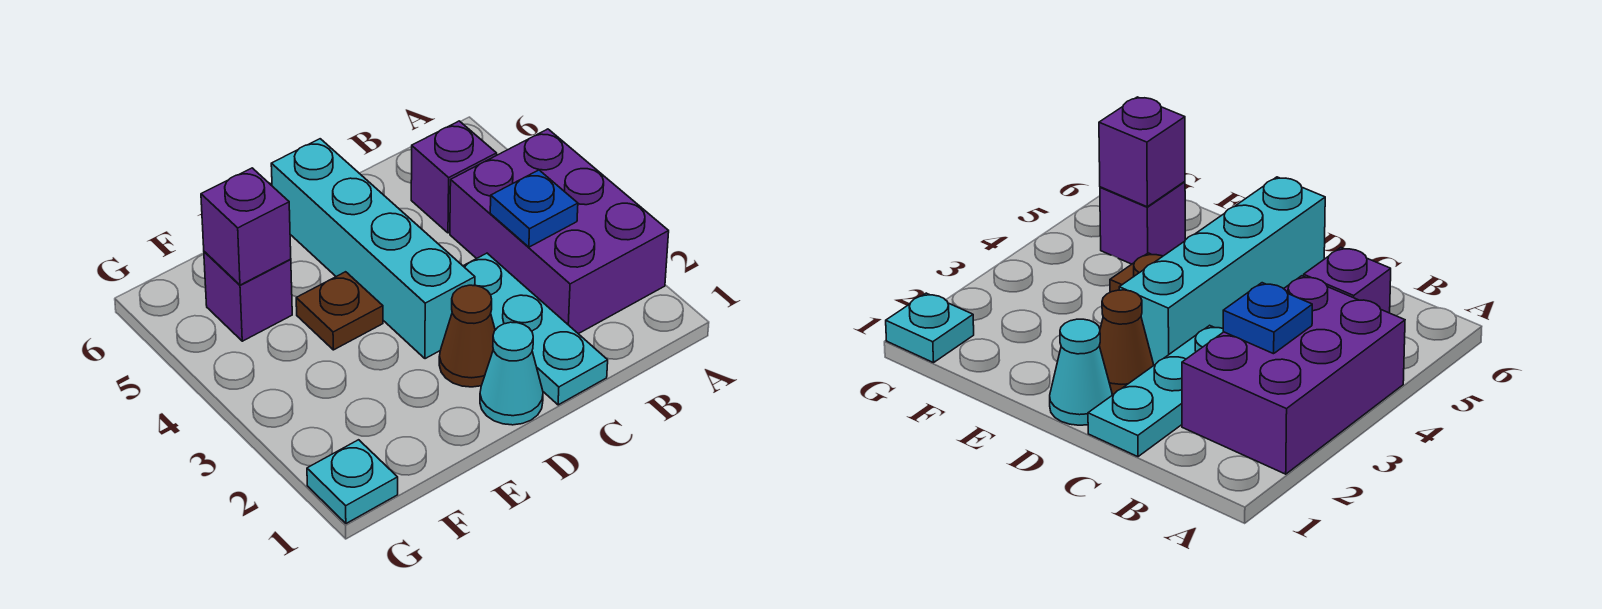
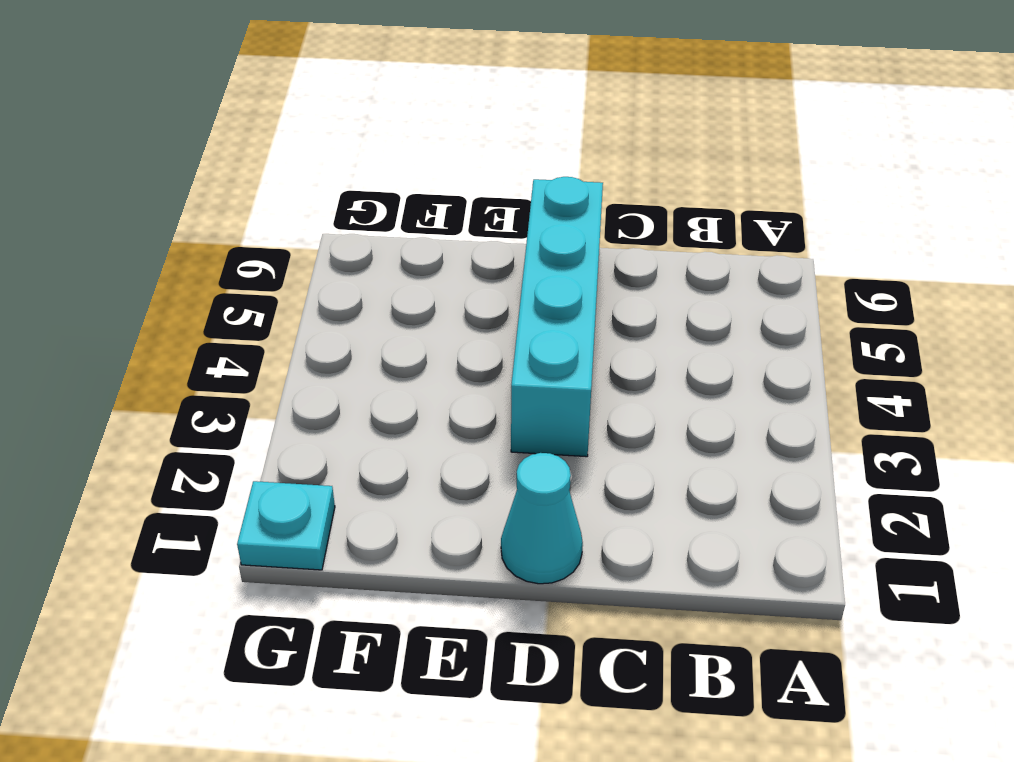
none -> purple brick A2:B4 level 1
none -> purple brick B5 level 1

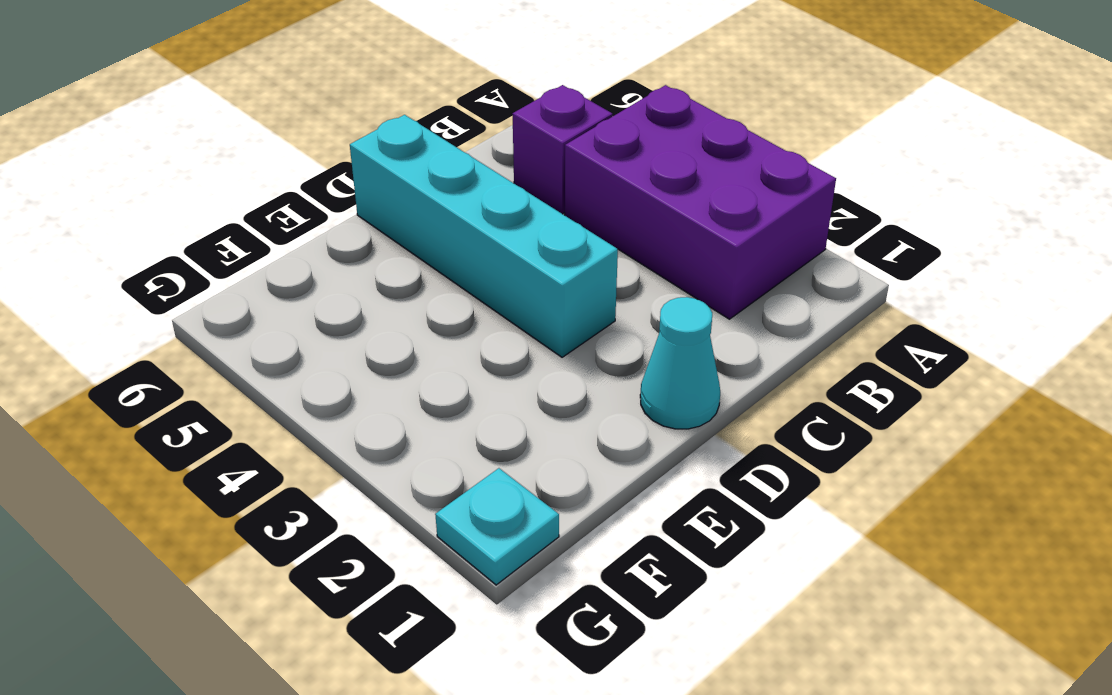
none -> cyan plate C1:C3 level 1
none -> brown cone D2 level 1

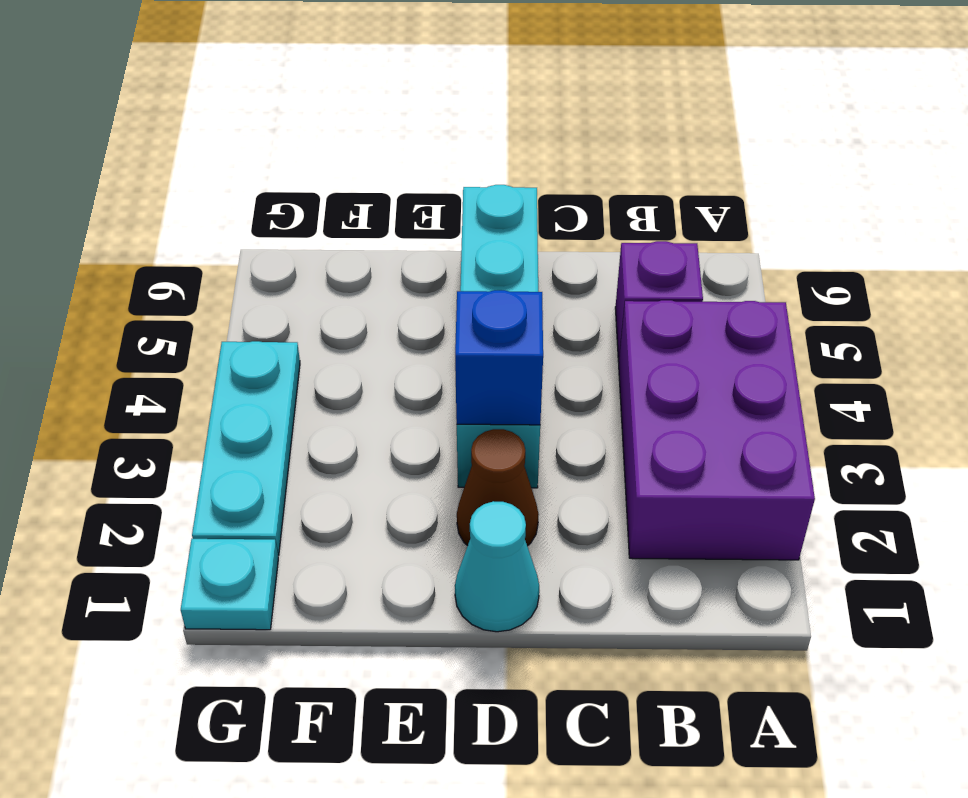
blue brick D3 level 2 -> none
cyan plate G2:G4 level 1 -> cyan plate C1:C3 level 1
none -> brown plate E4 level 1
none -> purple brick F5 level 1

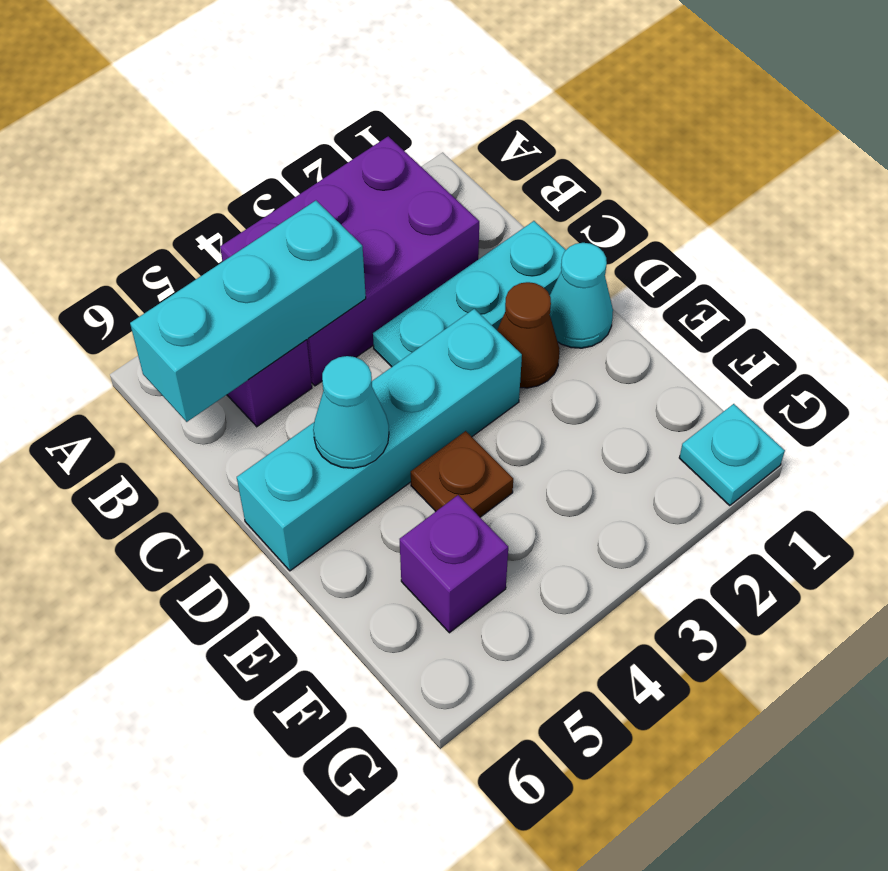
cyan brick B4:B6 level 2 -> none
cyan cone D5 level 2 -> none
none -> blue plate B3 level 2
none -> purple brick F5 level 2

